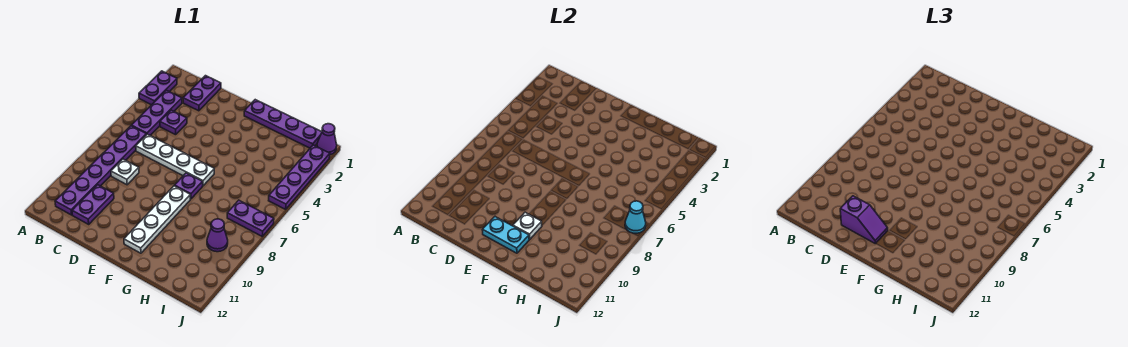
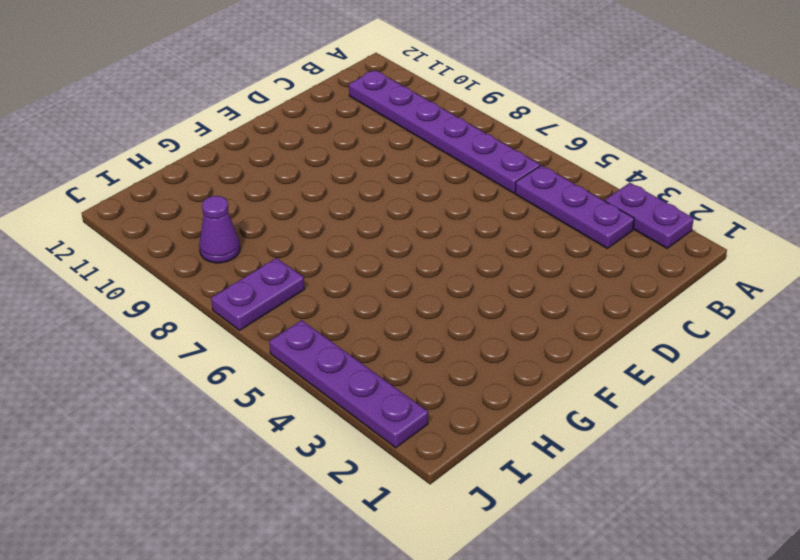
none -> purple plate C1:C2 level 1
none -> purple plate C4 level 1
none -> white plate C6:F6 level 1

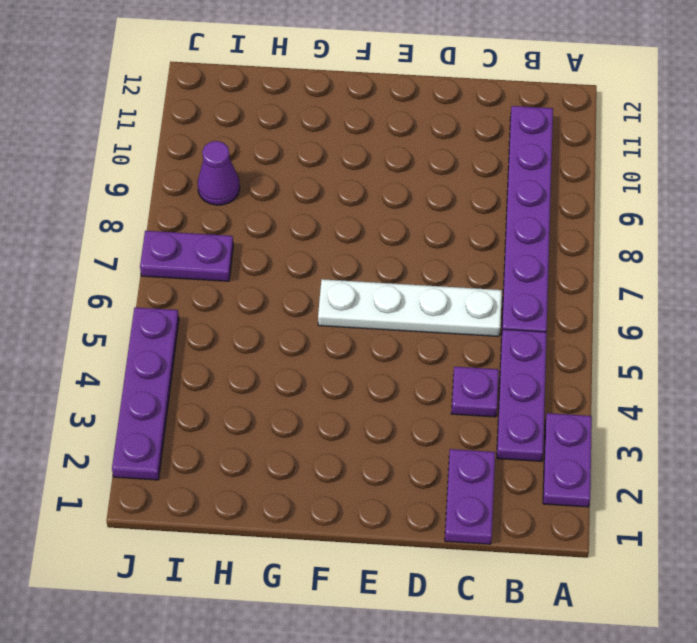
none -> white plate C8 level 1
none -> purple plate C10:C11 level 1
none -> purple plate F1:I1 level 1

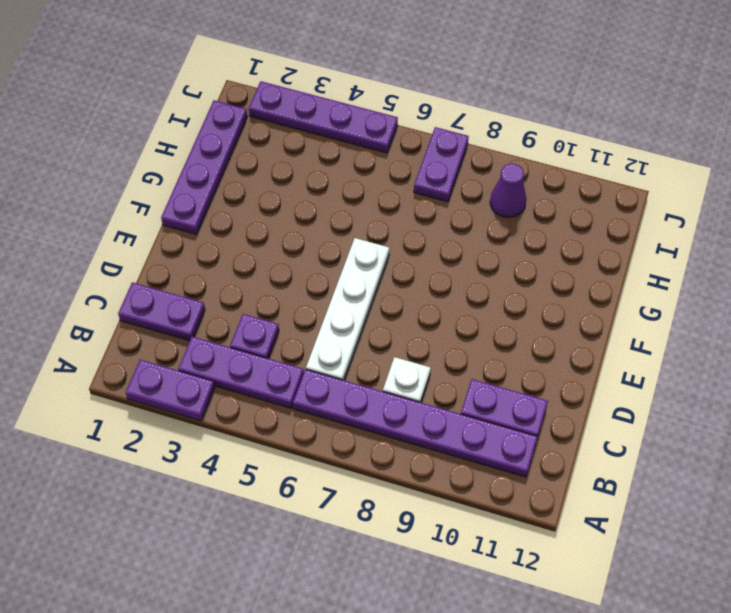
none -> purple plate F7 level 1
none -> white plate F8:F11 level 1
none -> purple cone J1 level 1

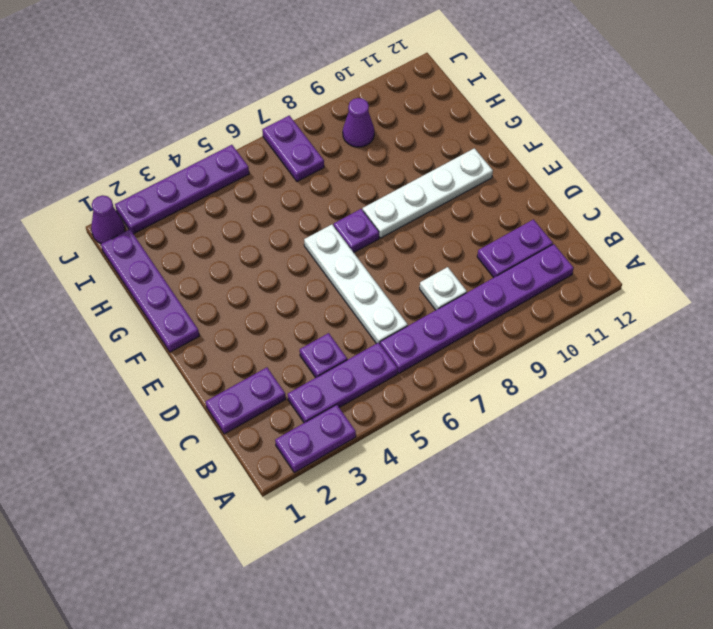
none -> cyan plate E11:F11 level 2
none -> white plate F10 level 2
none -> cyan cone J7 level 2

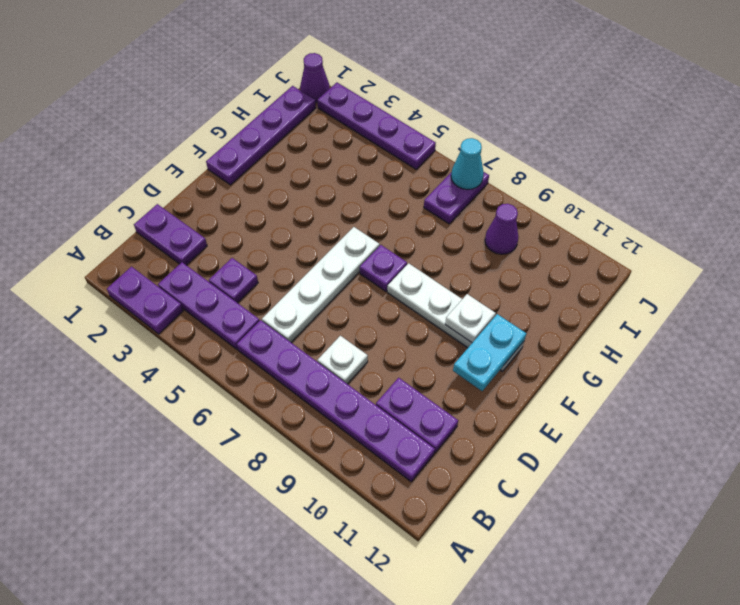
none -> purple slope D11:E11 level 3 top D

